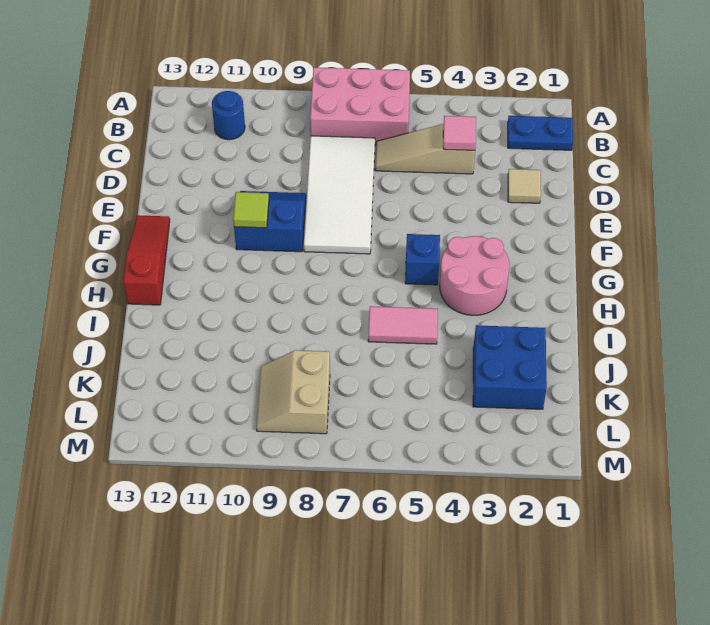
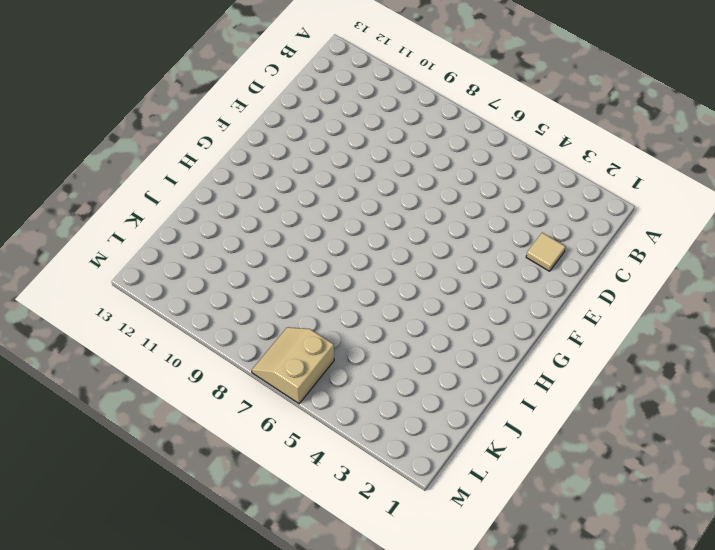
tan slope L6:M7 level 1 top 6 -> tan slope K8:L9 level 1 top 8
none -> pink brick A6:B8 level 1
none -> blue plate B1:B2 level 1
none -> blue round brick B11 level 1

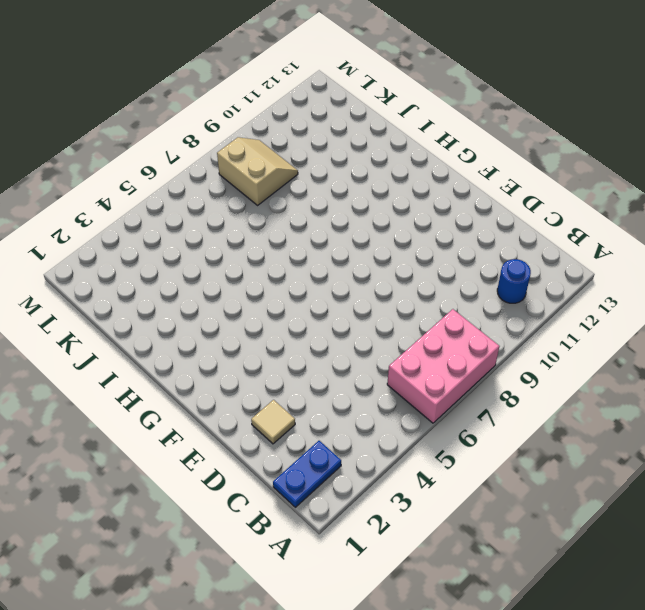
none -> tan slope C4:C6 level 1 top 4
none -> white tile C7:F8 level 1
none -> blue slope E9:F10 level 1 top F

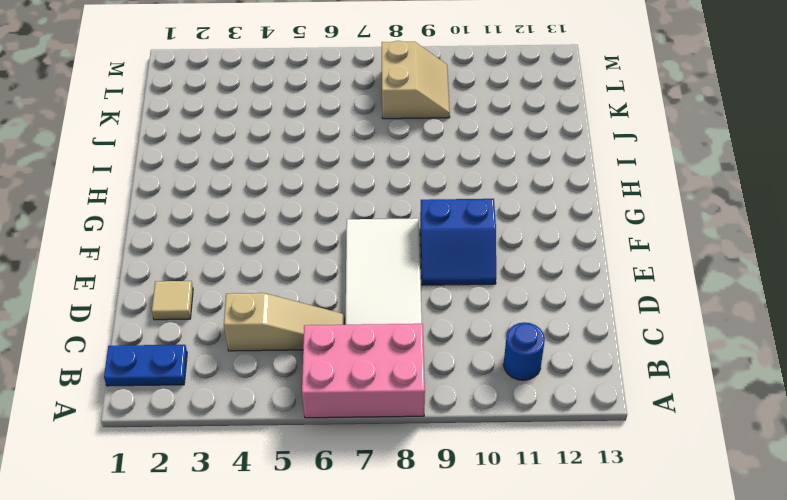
none -> red slope F13:H13 level 1 top H
none -> pink round brick G3:H4 level 1
none -> blue brick G5 level 1

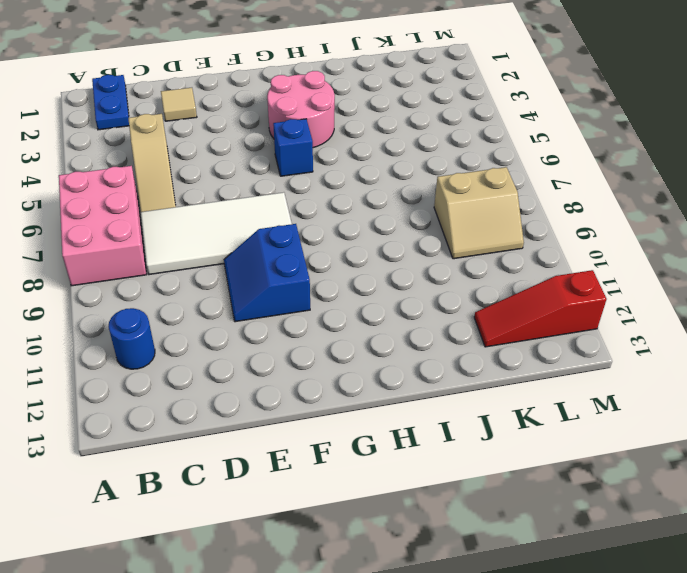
red slope K12:M12 level 1 top M -> red slope F13:H13 level 1 top H
none -> pink tile I5:I6 level 1
none -> blue brick J2:K3 level 1
none -> pink tile C4 level 2

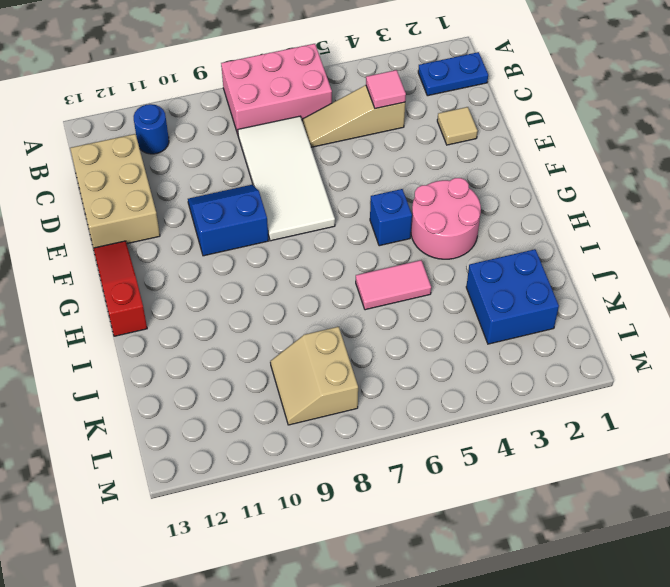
tan brick C12:E13 level 1 -> none
none -> lime tile F10 level 2

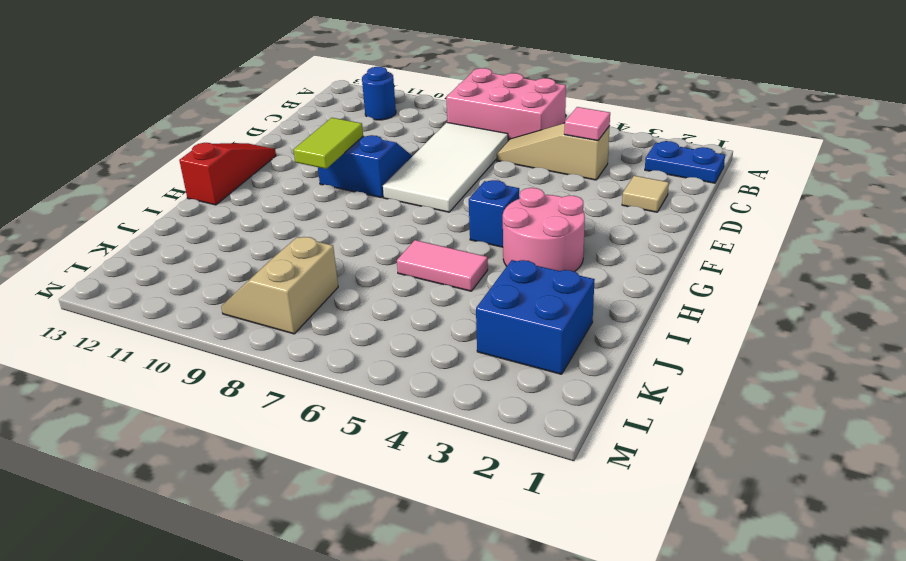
lime tile F10:G10 level 2 -> lime tile F10 level 2

